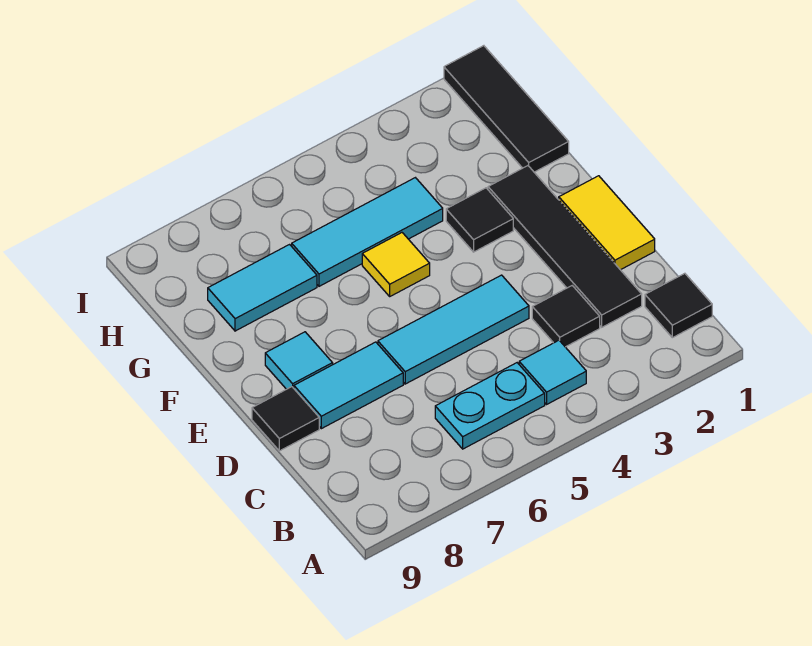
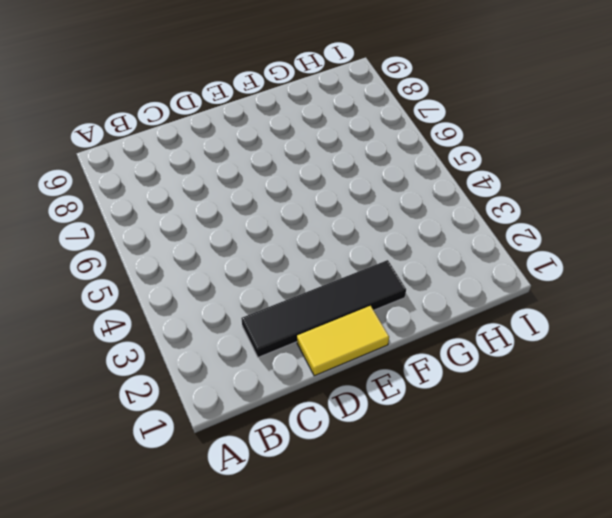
none -> black tile B1 level 1
none -> cyan tile B4 level 1
none -> cyan plate B5:B6 level 1

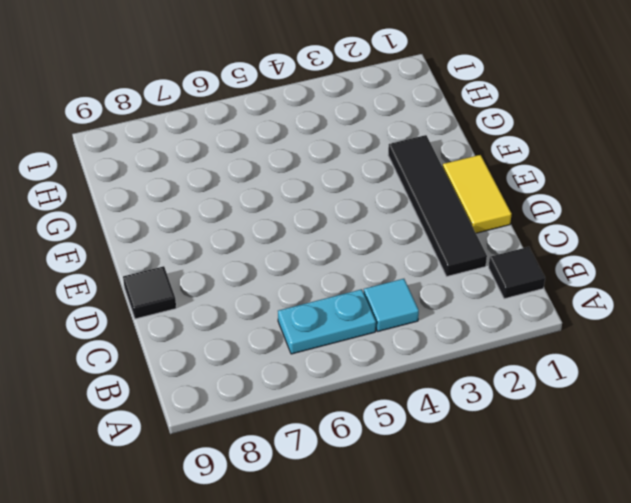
none -> black tile C3 level 1
none -> cyan tile D4:D6 level 1
none -> cyan tile D7:D8 level 1

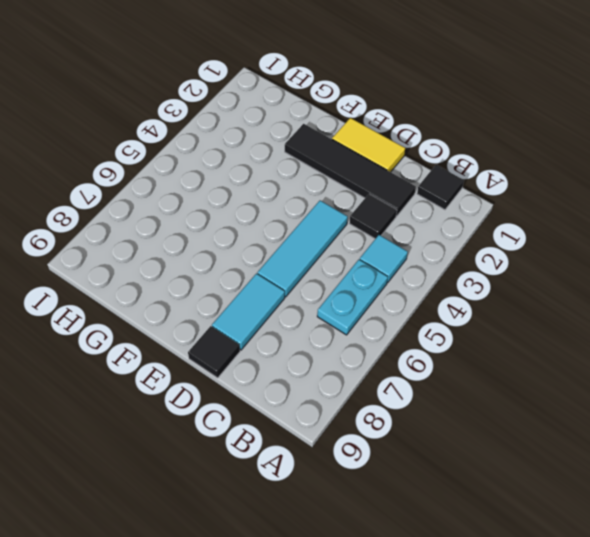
none -> cyan tile E8 level 1
none -> black tile F3 level 1
none -> yellow tile F5 level 1

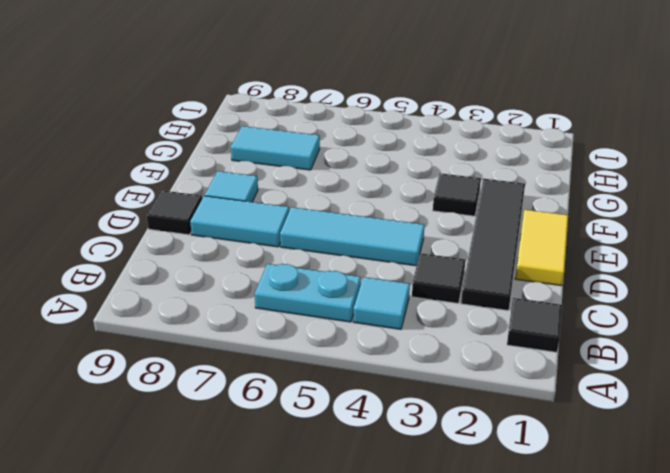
none -> yellow tile F5 level 1
none -> black tile G1:I1 level 1
none -> cyan tile G4:G6 level 1

